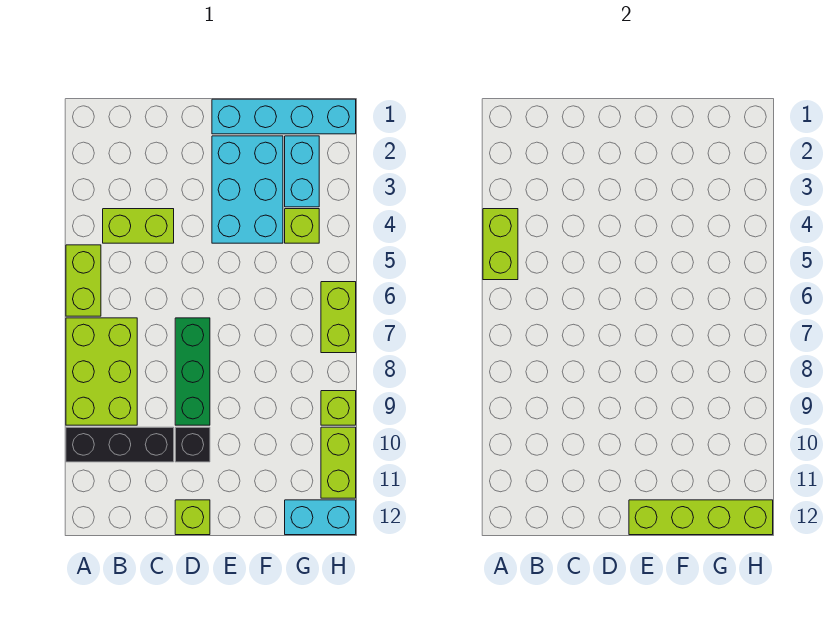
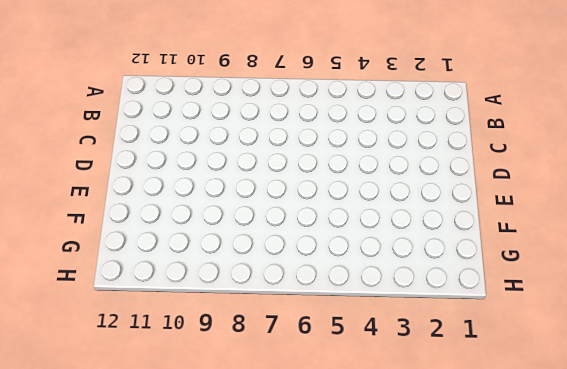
none -> lime brick A5:A6 level 1
none -> lime brick A7:B9 level 1
none -> black brick A10:C10 level 1

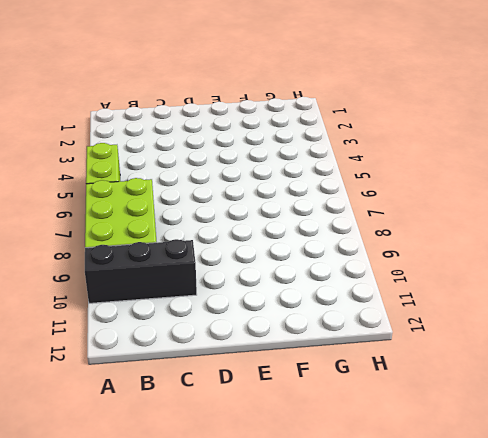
none -> lime brick B4:C4 level 1
none -> green brick D7:D9 level 1
none -> black brick D10 level 1

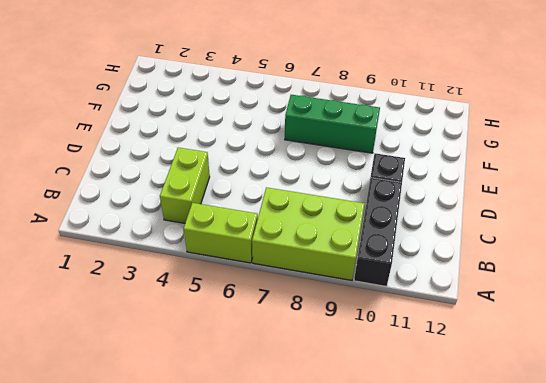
green brick F7:F9 level 1 -> green brick D7:D9 level 1
none -> lime brick D12 level 1
none -> cyan brick E1:H1 level 1
none -> cyan brick E2:F4 level 1

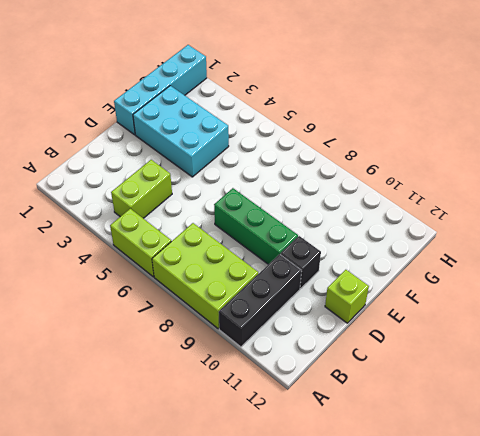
none -> cyan brick G2:G3 level 1
none -> lime brick G4 level 1
none -> cyan brick G12:H12 level 1

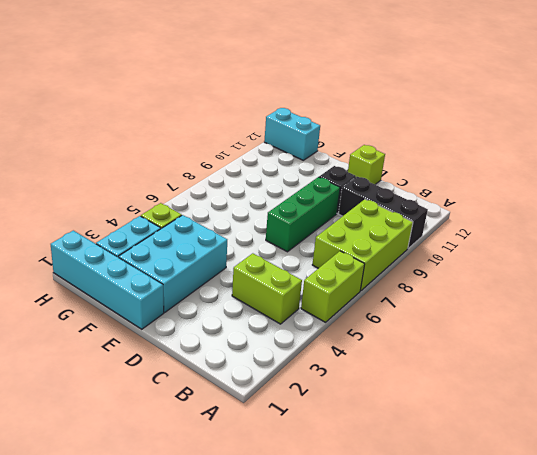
none -> lime brick H6:H7 level 1
none -> lime brick H9 level 1
none -> lime brick H10:H11 level 1

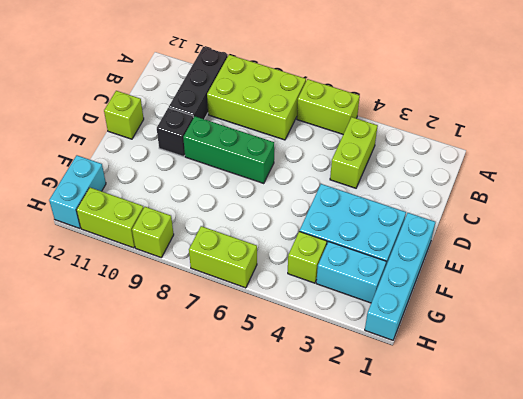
none -> lime brick A4:A5 level 2
none -> lime brick E12:H12 level 2

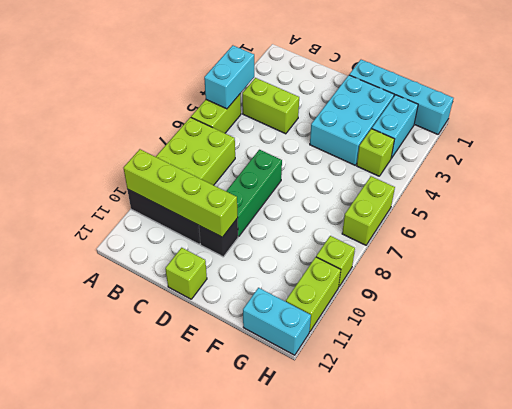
cyan brick A4:A5 level 2 -> lime brick A4:A5 level 2
lime brick A10:D10 level 2 -> lime brick E12:H12 level 2

